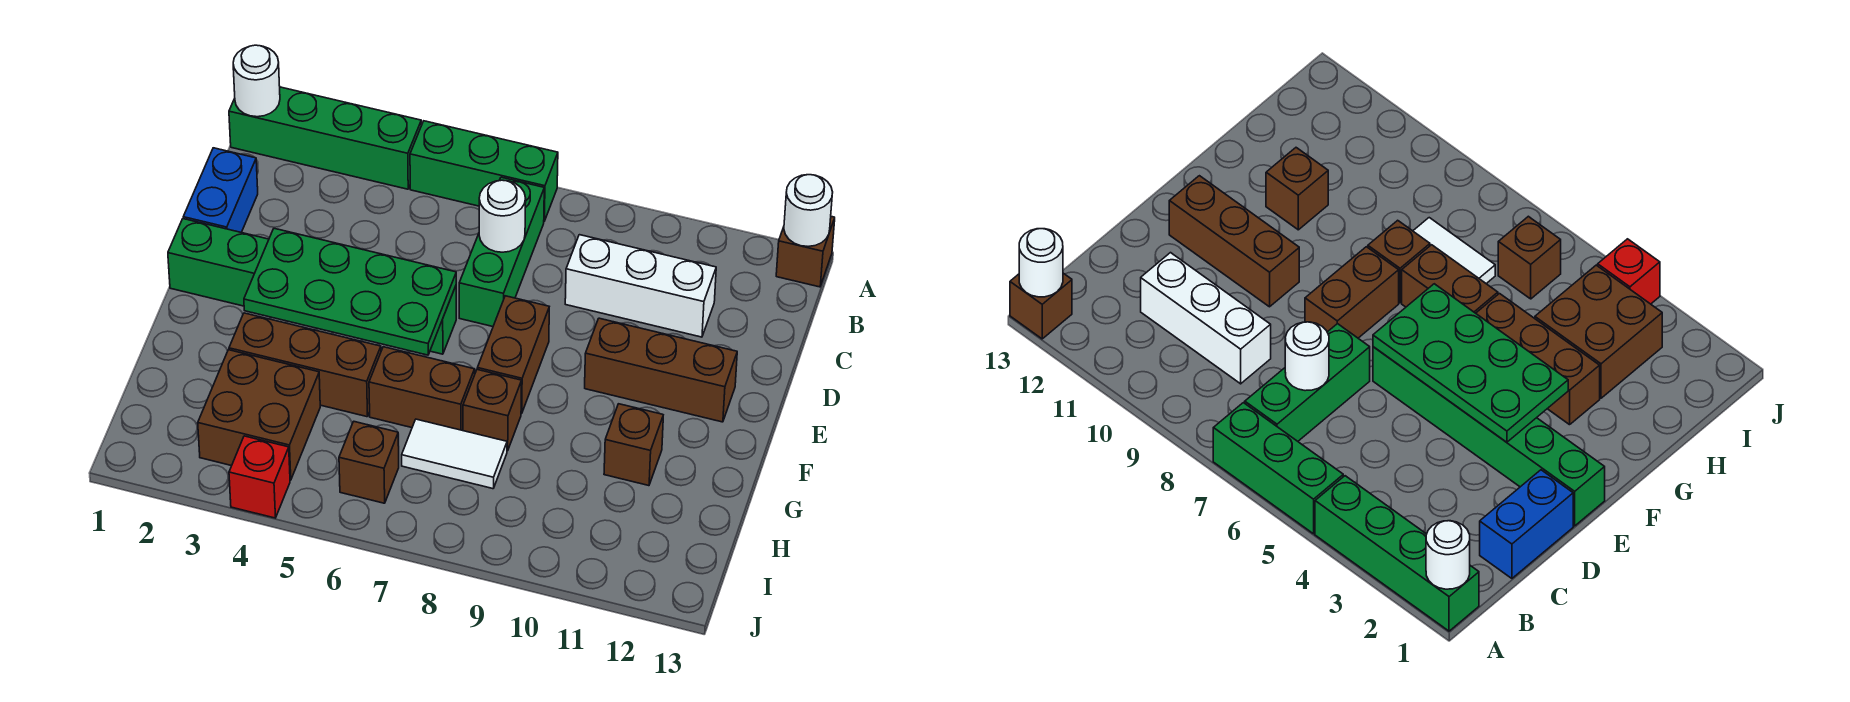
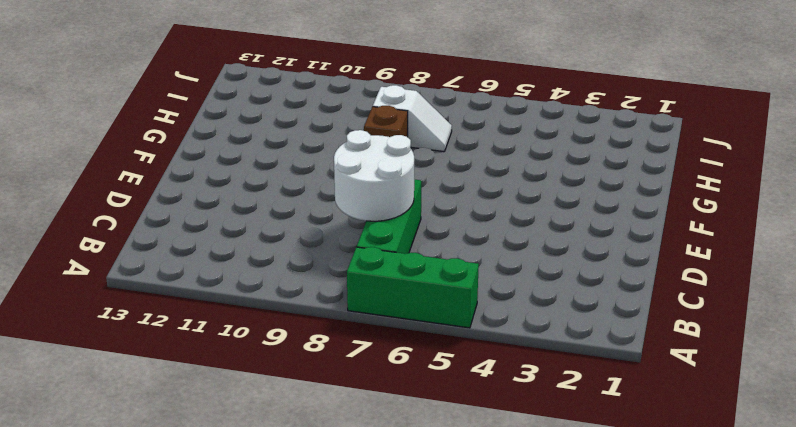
white round brick C7:D8 level 2 -> white round brick C7 level 2
white slope H7:H8 level 1 top 8 -> white tile H7:H8 level 1
none -> green brick A1:A4 level 1
none -> brown brick A13 level 1
none -> blue brick C1:D1 level 1

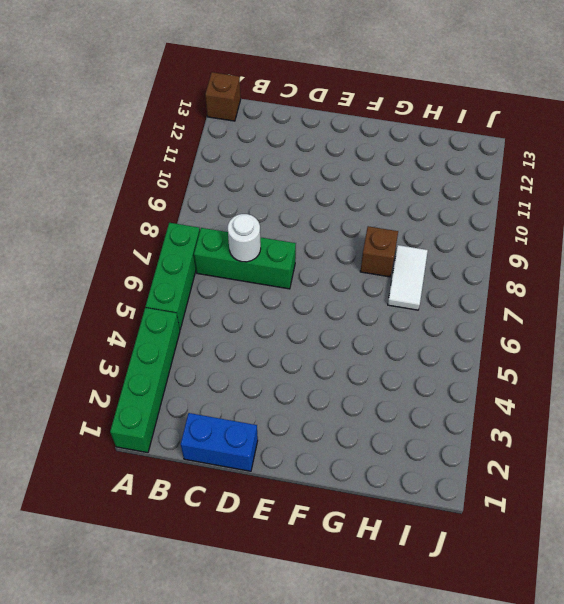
none -> white brick C9:C11 level 1
none -> green brick E1:E6 level 1
none -> brown brick E8:F8 level 1

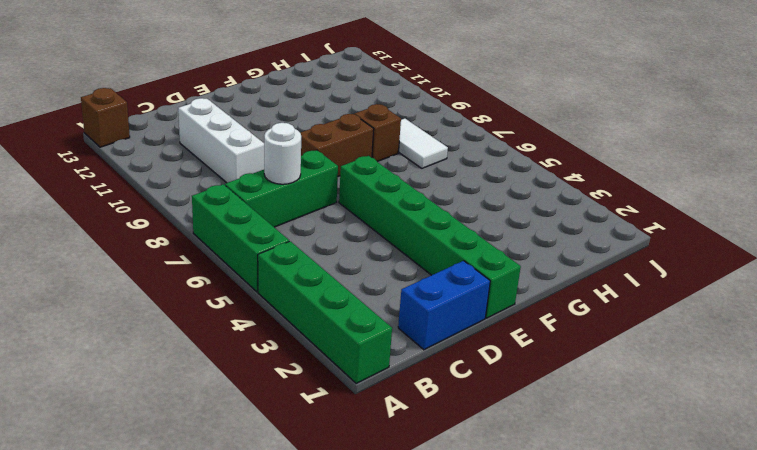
none -> brown brick E10:E12 level 1
none -> brown brick G3:G5 level 1
none -> brown brick G6:G7 level 1

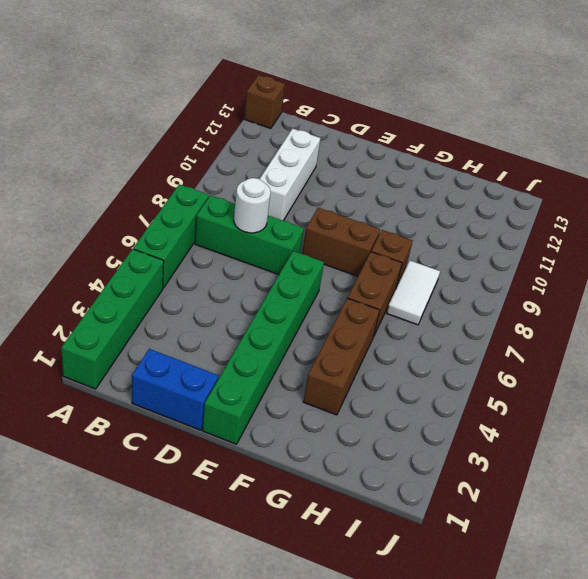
none -> brown brick E10:E12 level 1
none -> brown brick G11 level 1
none -> brown brick H3:I4 level 1

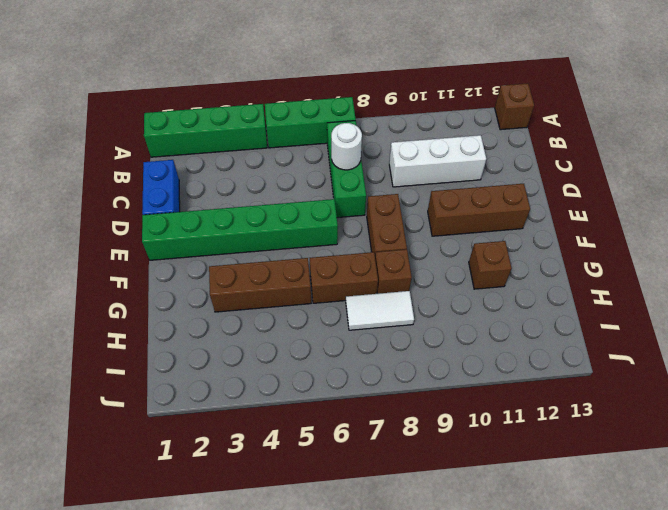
none -> brown brick H3:I4 level 1
none -> brown brick I6 level 1
none -> red brick J4 level 1

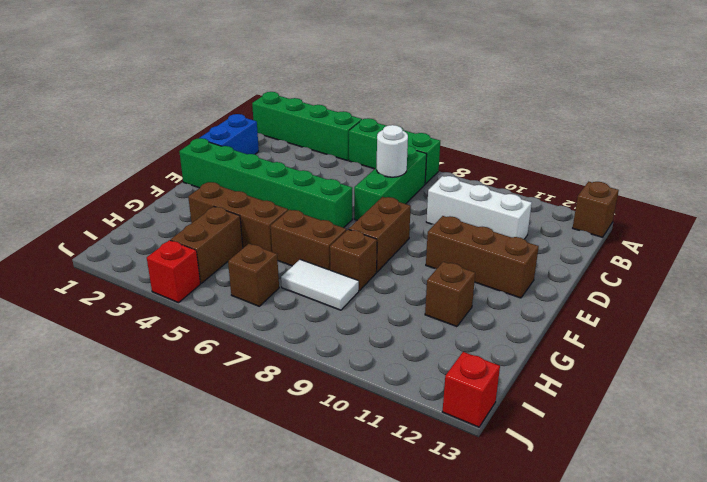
brown brick H4:I4 level 1 -> brown brick H3:I4 level 1
red brick J13 level 1 -> none
none -> white round brick A1 level 2
none -> white round brick A13 level 2
none -> green plate E3:F6 level 2

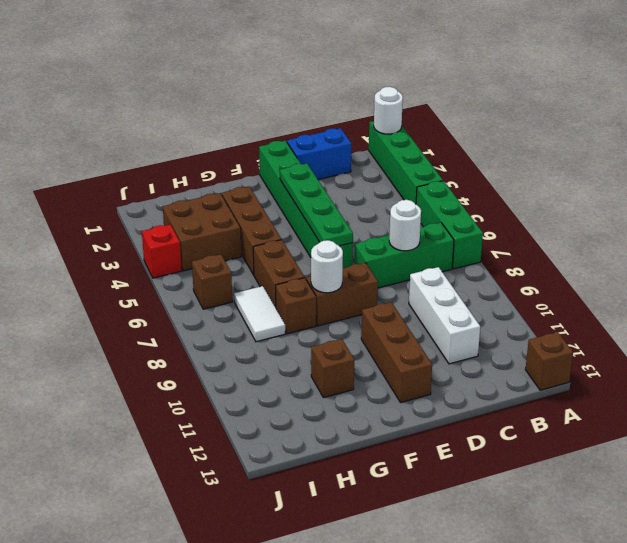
green plate E3:E6 level 2 -> green plate E3:F6 level 2
white round brick F8 level 2 -> white round brick A13 level 2

